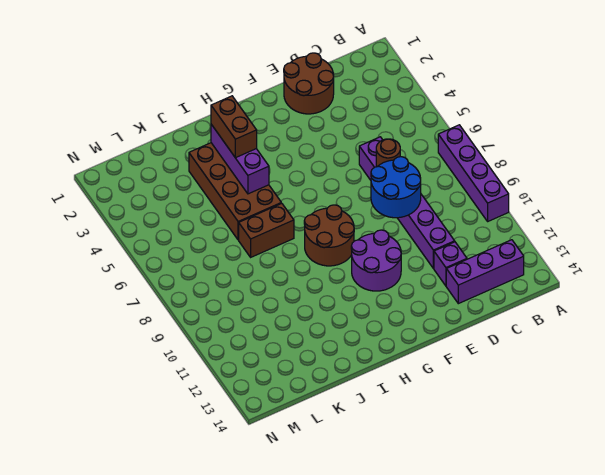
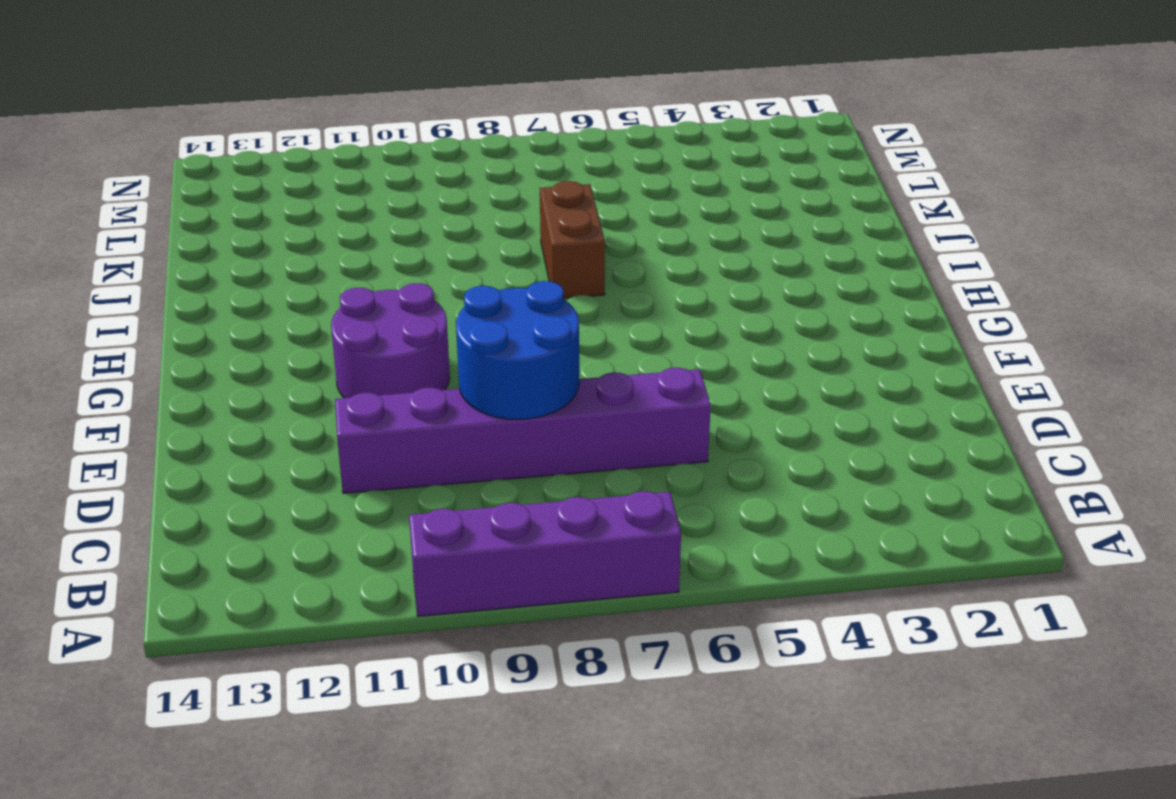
none -> purple brick B13:D13 level 1
none -> brown round brick D1:E2 level 1
none -> purple brick D12 level 1

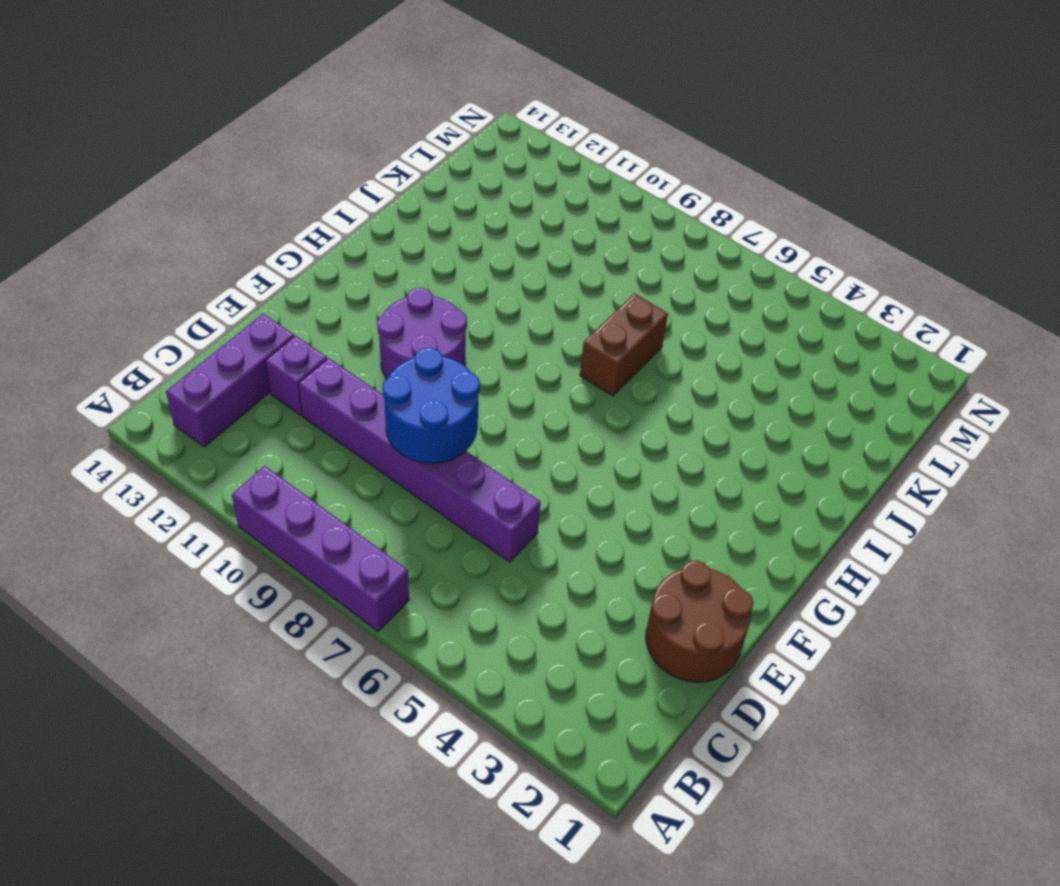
none -> brown round brick G8:H9 level 1
none -> brown brick I3:J6 level 1
none -> brown round brick D7 level 2

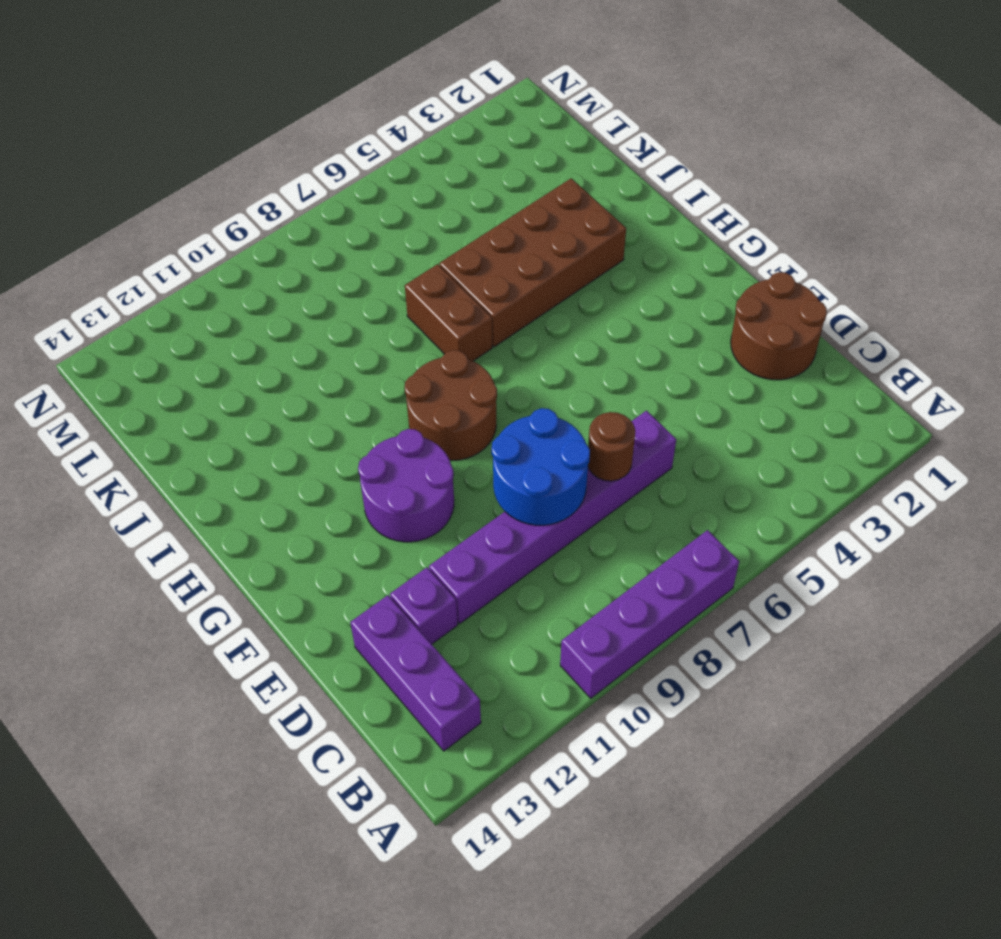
none -> purple brick I3:I5 level 2
none -> brown brick I3:I4 level 3

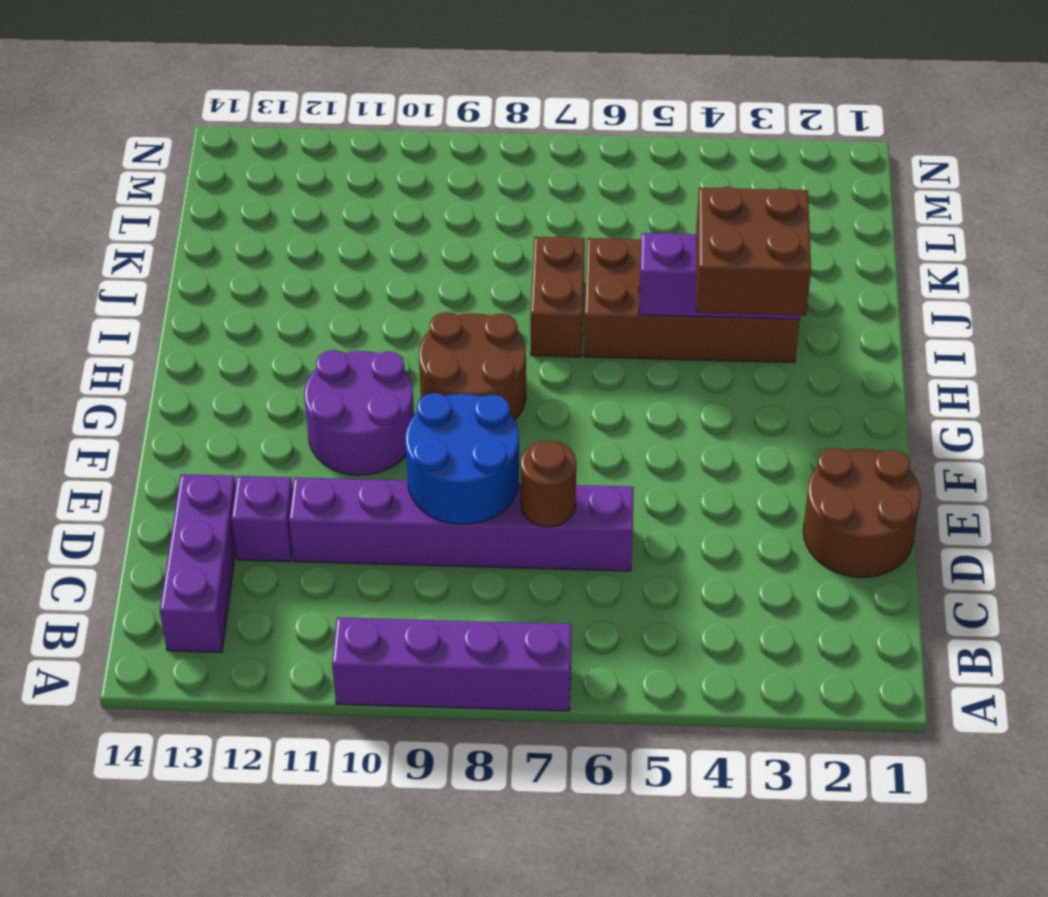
brown brick H3:I4 level 3 -> brown brick I3:I4 level 3

